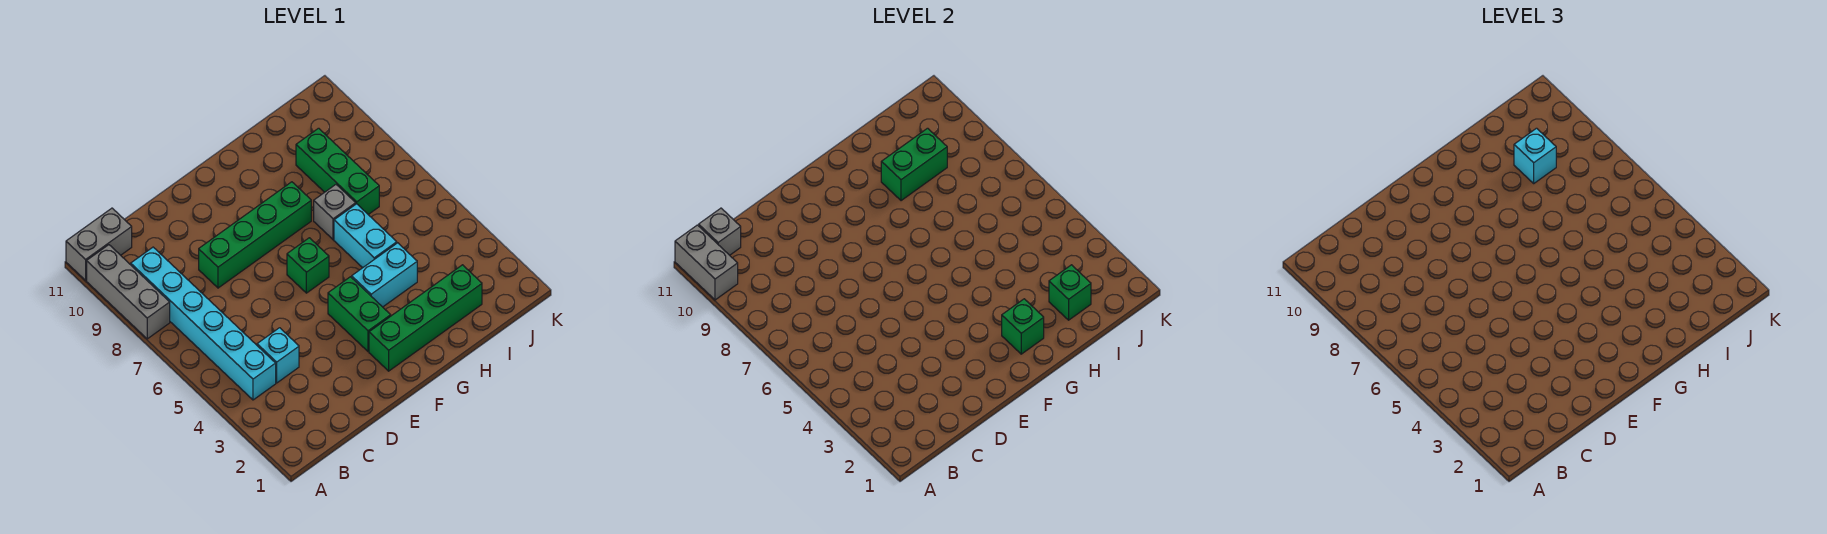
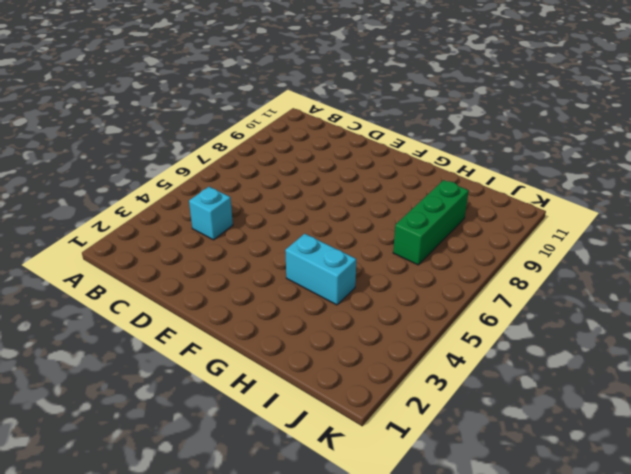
none -> grey brick A8:A10 level 1
none -> grey brick A11:B11 level 1
none -> cyan brick B4:B9 level 1

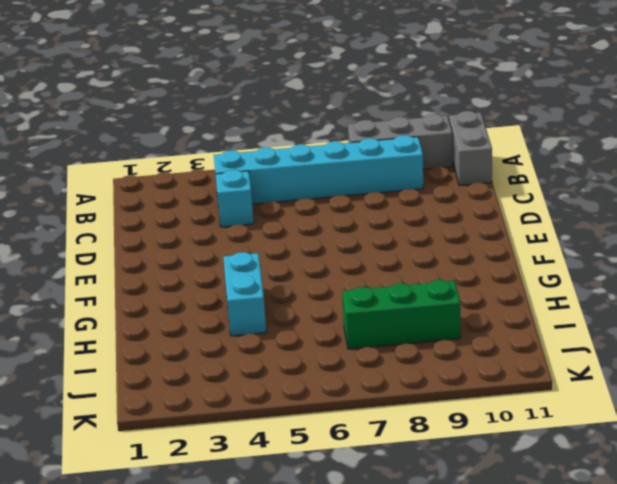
none -> green brick D8:G8 level 1
none -> green brick F2:I2 level 1
none -> green brick F3:F4 level 1

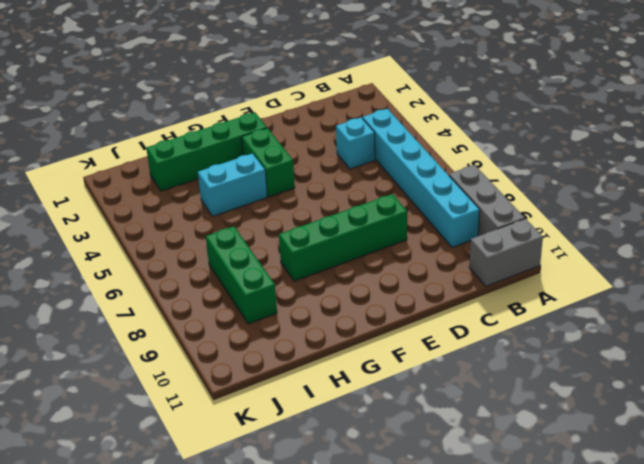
none -> green brick F6 level 1
none -> cyan brick H5:H6 level 1
none -> grey brick H7 level 1

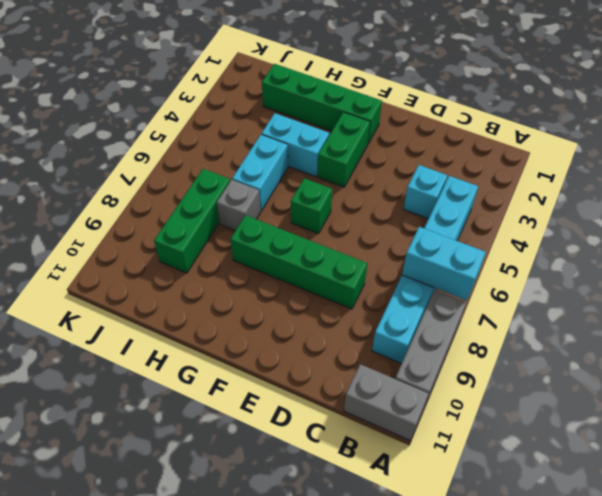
cyan brick A7:B7 level 2 -> none
none -> grey brick A10:A11 level 2
none -> grey brick B11 level 2
none -> green brick G2 level 2

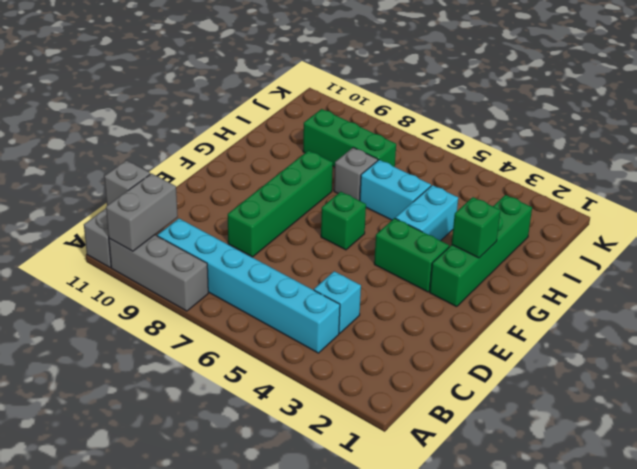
grey brick A10:B10 level 2 -> grey brick A10:A11 level 2
none -> green brick H9:I9 level 2
none -> green brick I2 level 2
none -> cyan brick I9 level 3

